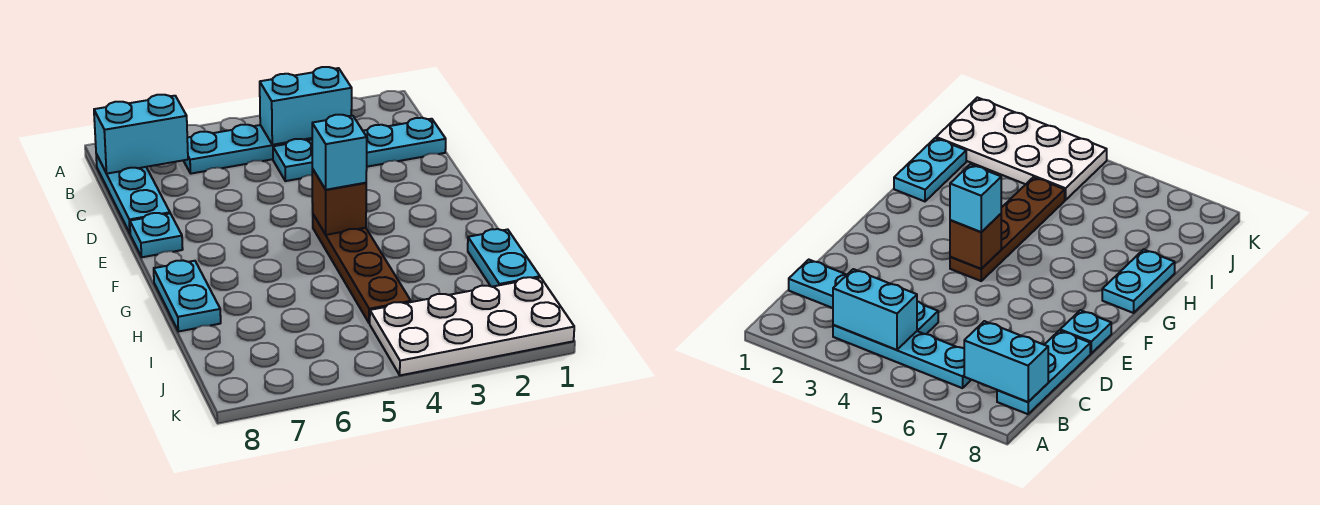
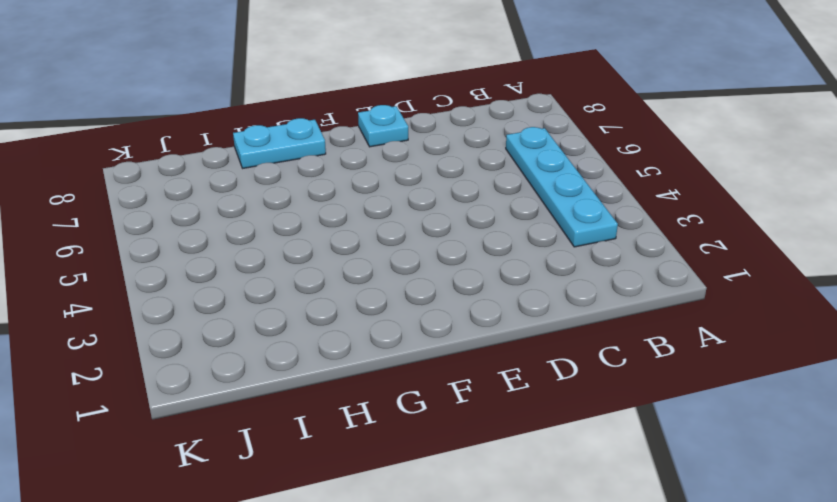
none -> cyan plate B8:D8 level 1
none -> cyan plate C1:C4 level 1
none -> brown plate F4:I4 level 1

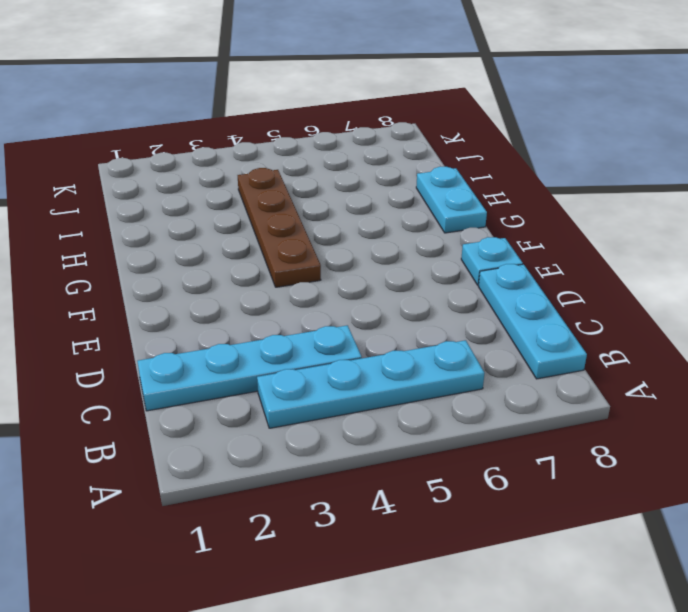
none -> cyan plate H1:I1 level 1
none -> white plate J1:K4 level 1
none -> cyan brick B3:B4 level 2

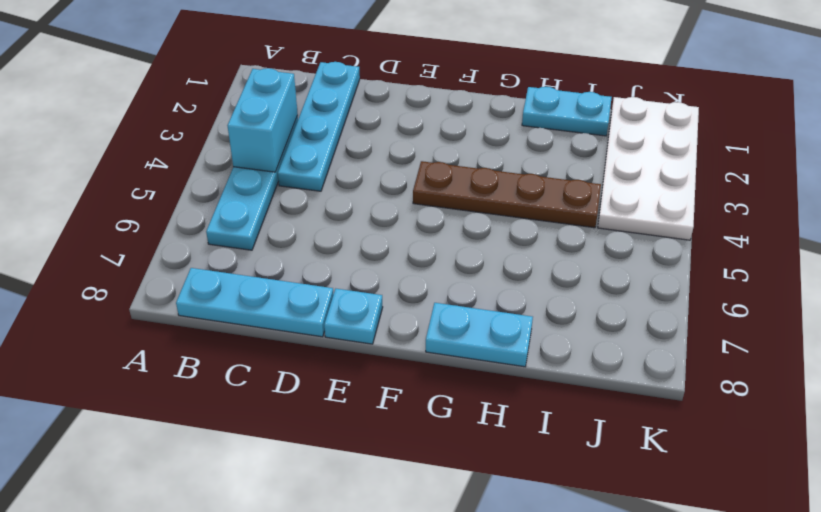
none -> cyan brick B7:B8 level 2
none -> brown brick F4 level 2
none -> cyan brick F4 level 3

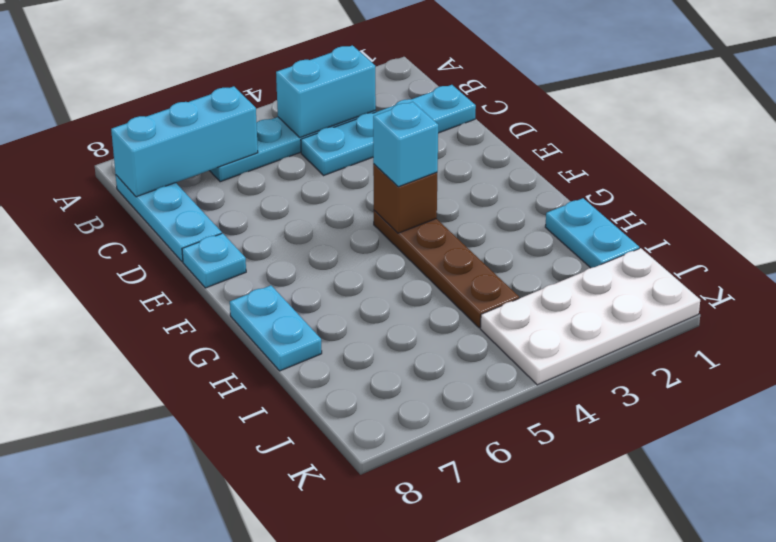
cyan brick B6:B8 level 2 -> cyan brick B7:B8 level 2

